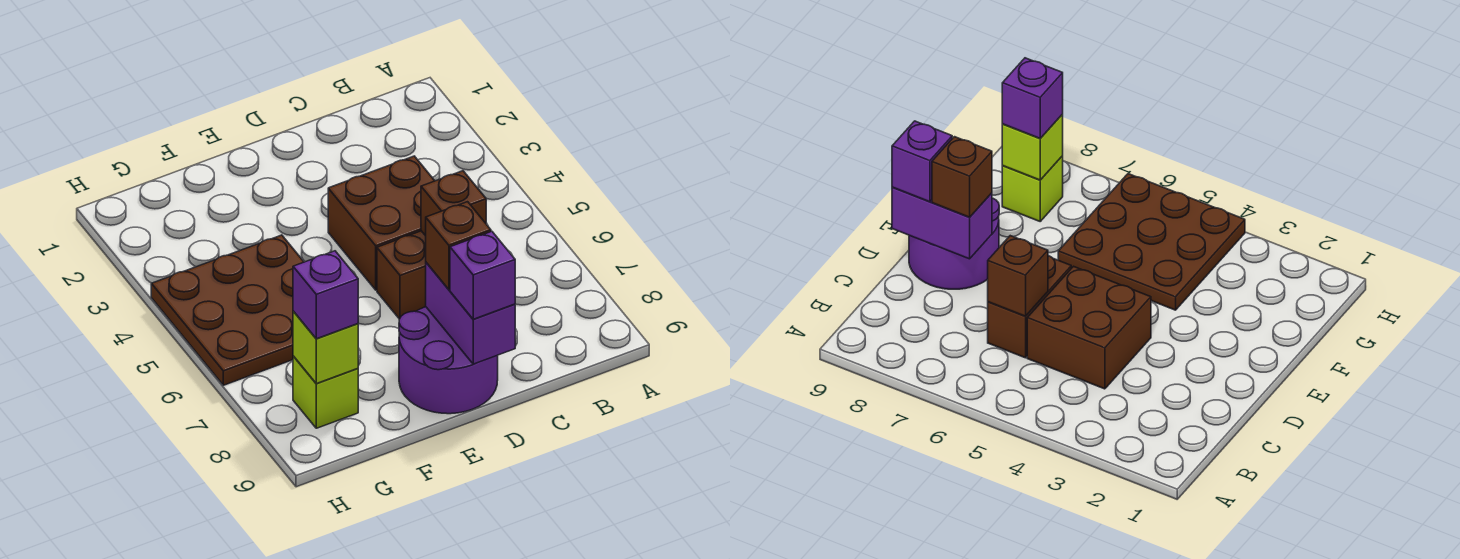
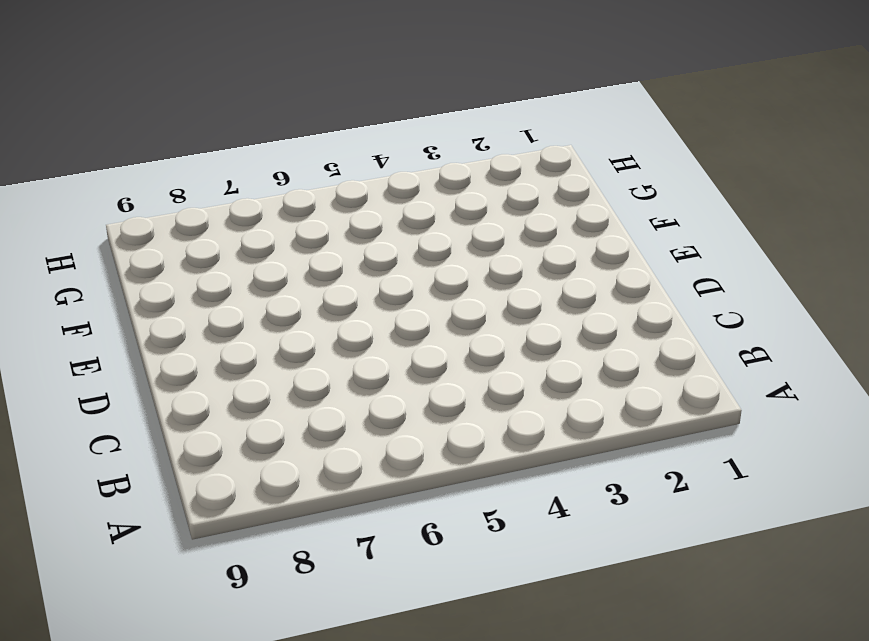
none -> brown brick C4:D5 level 1
none -> brown brick C6:D6 level 1

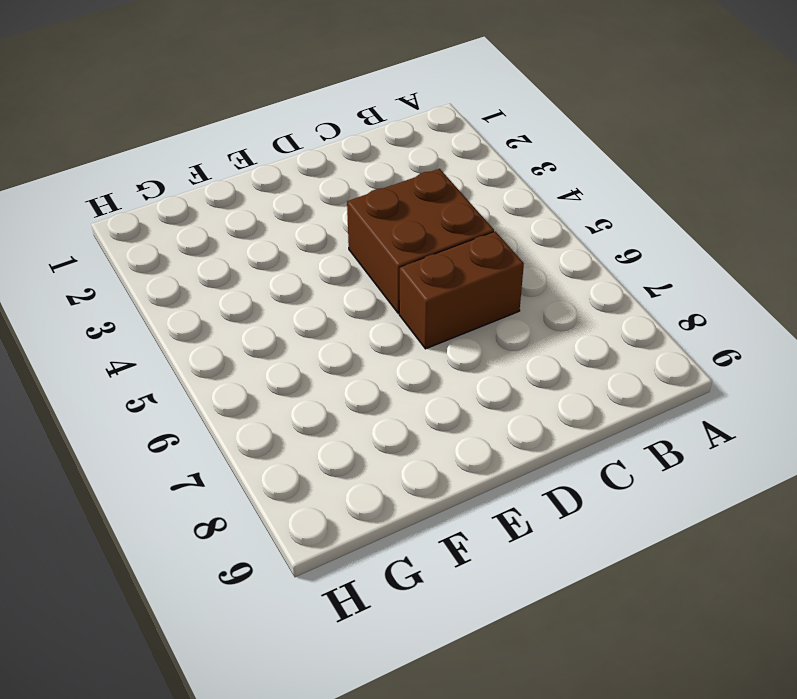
none -> purple round brick D8:E9 level 1
none -> brown plate F4:H6 level 1

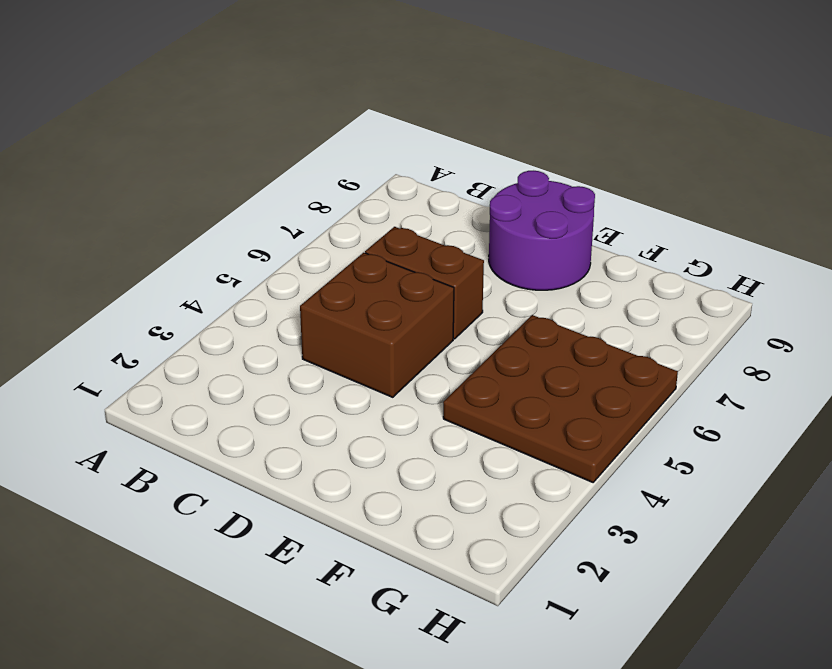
none -> lime brick G8 level 1
none -> brown brick C6 level 2

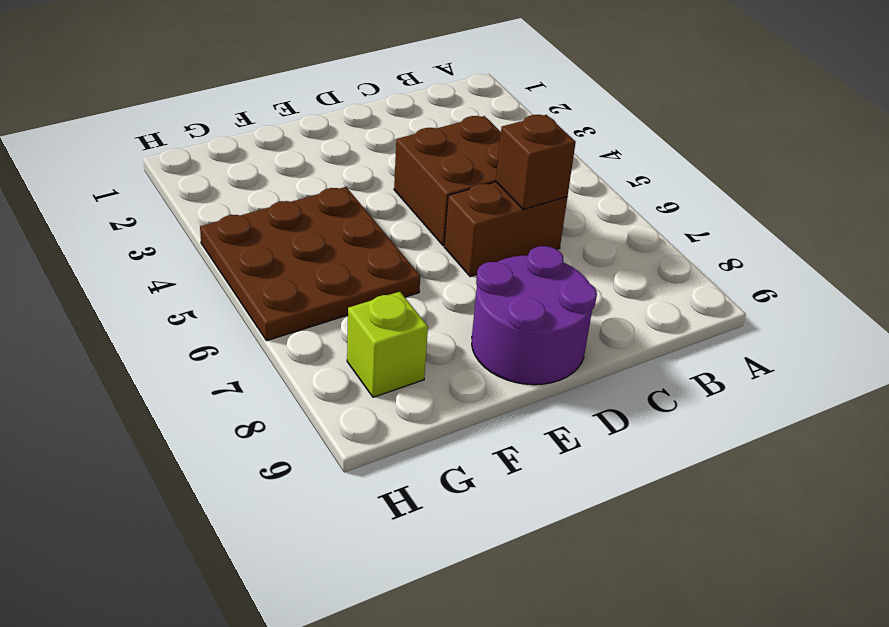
none -> purple brick D8:D9 level 2
none -> lime brick G8 level 2

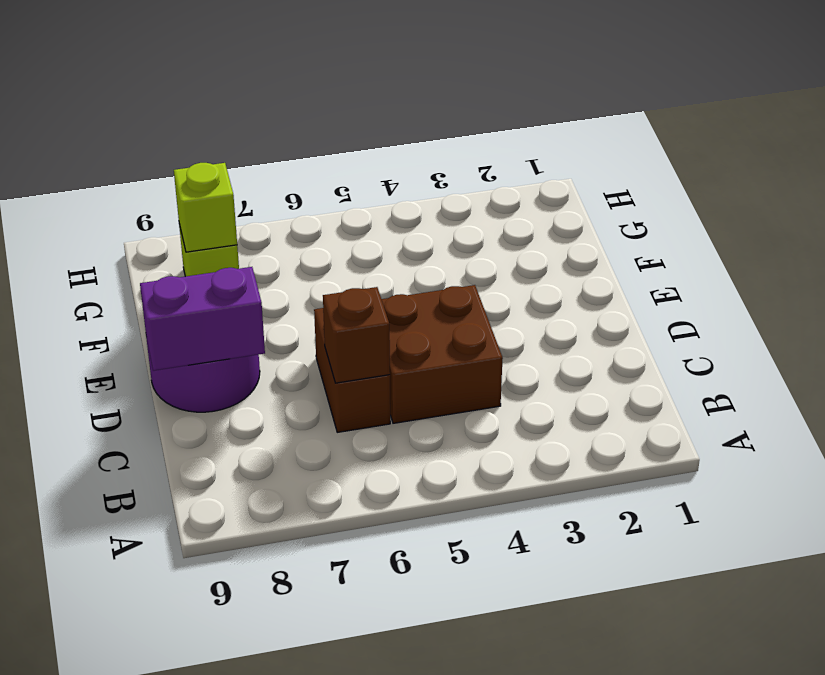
none -> brown plate F4:H6 level 1
none -> brown brick D8 level 3

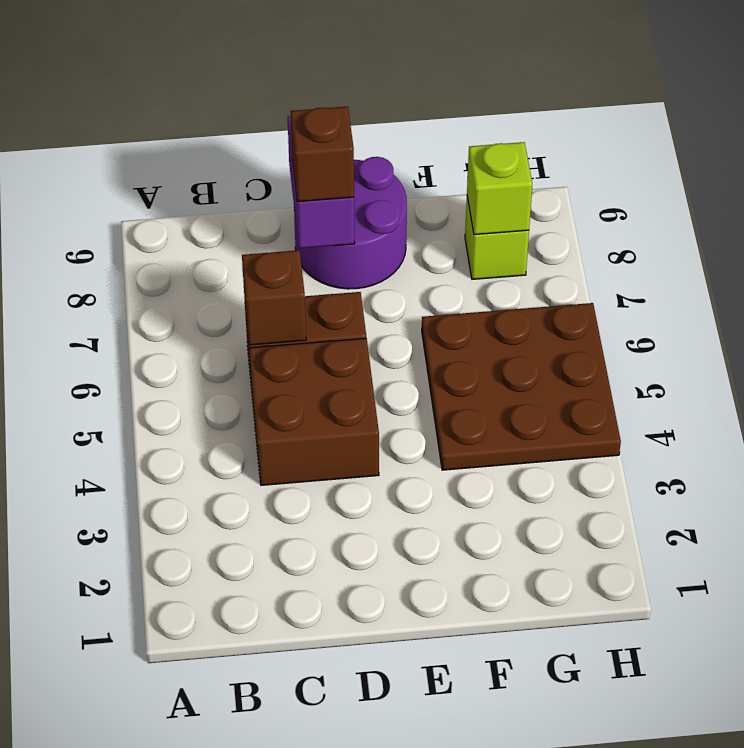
none -> purple brick D9 level 3
none -> purple brick G8 level 3

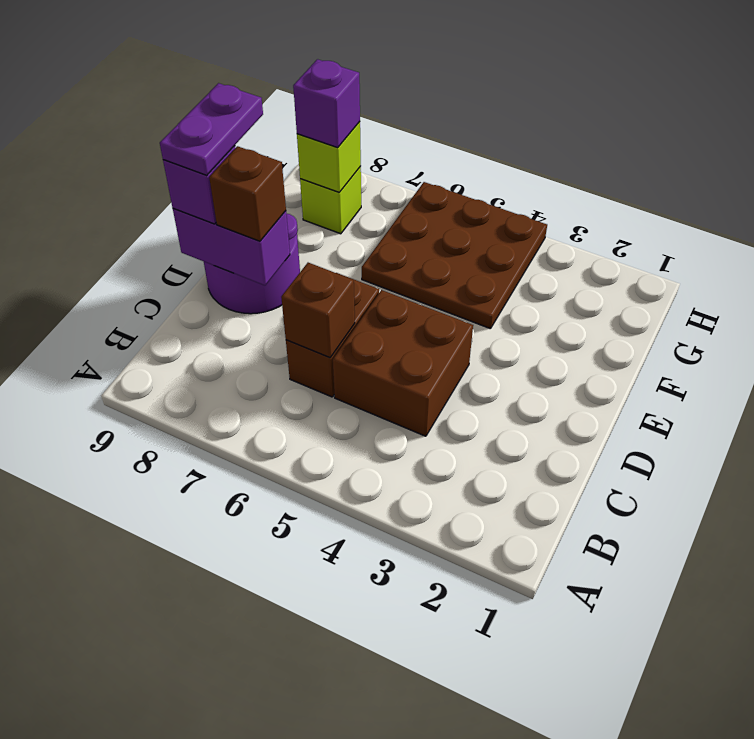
purple plate D9:E9 level 4 -> none

